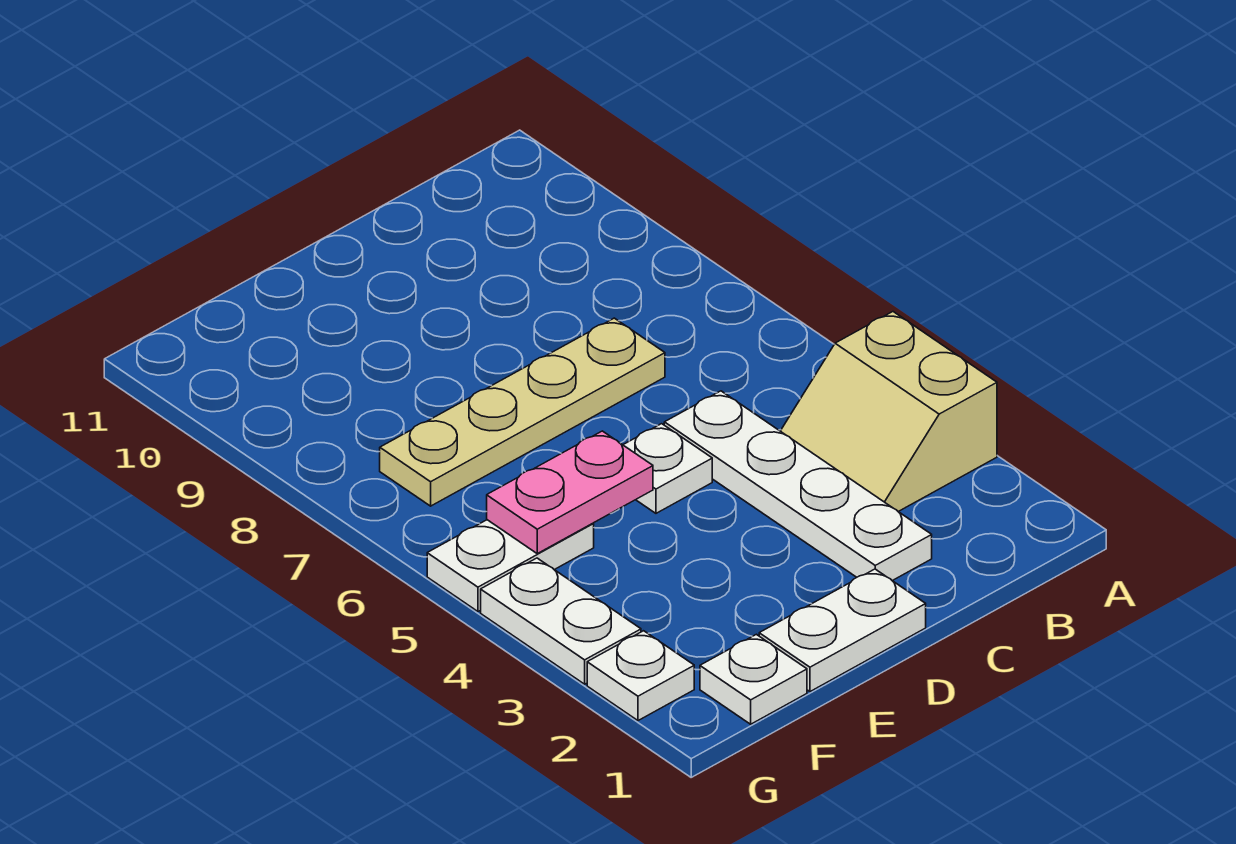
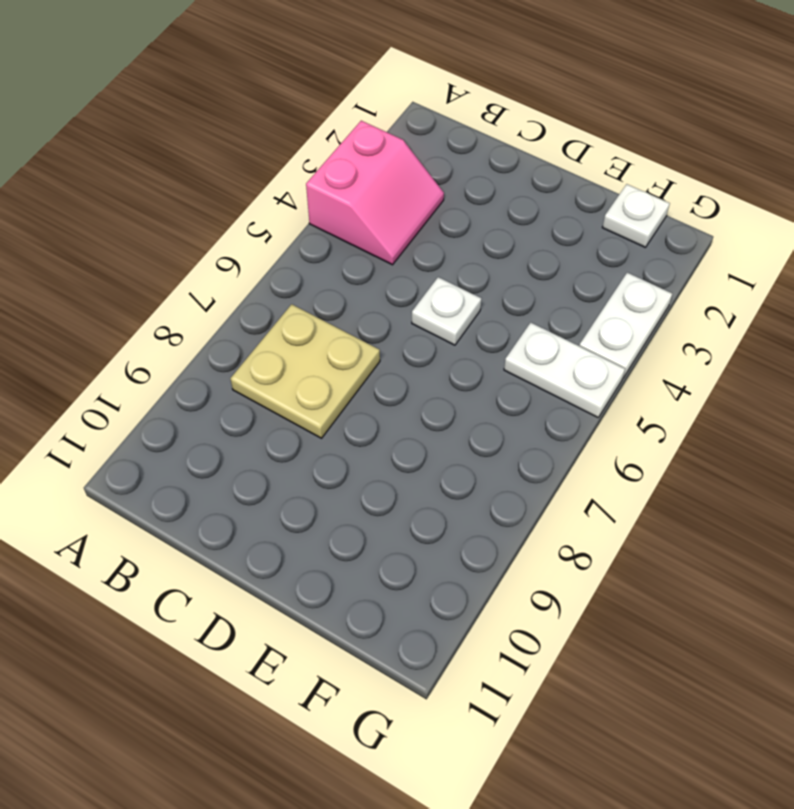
pink slope A3:B4 level 1 top A -> tan slope A3:B4 level 1 top A
tan plate B7:C8 level 1 -> tan plate C7:F7 level 1
none -> white plate C2:C5 level 1
none -> white plate D1:E1 level 1

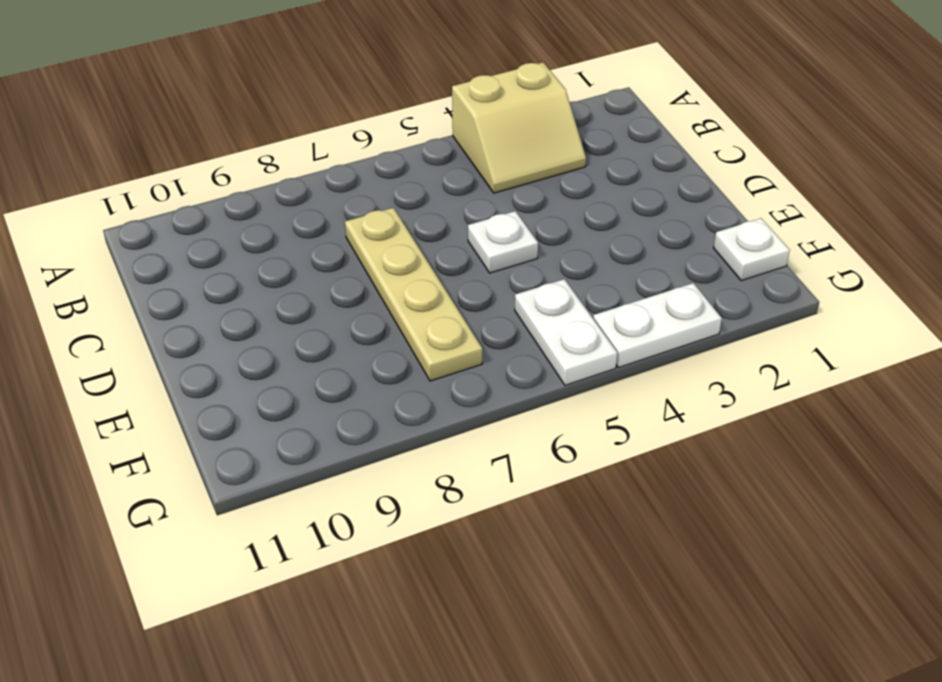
none -> white plate C2:C5 level 1
none -> white plate D1:E1 level 1

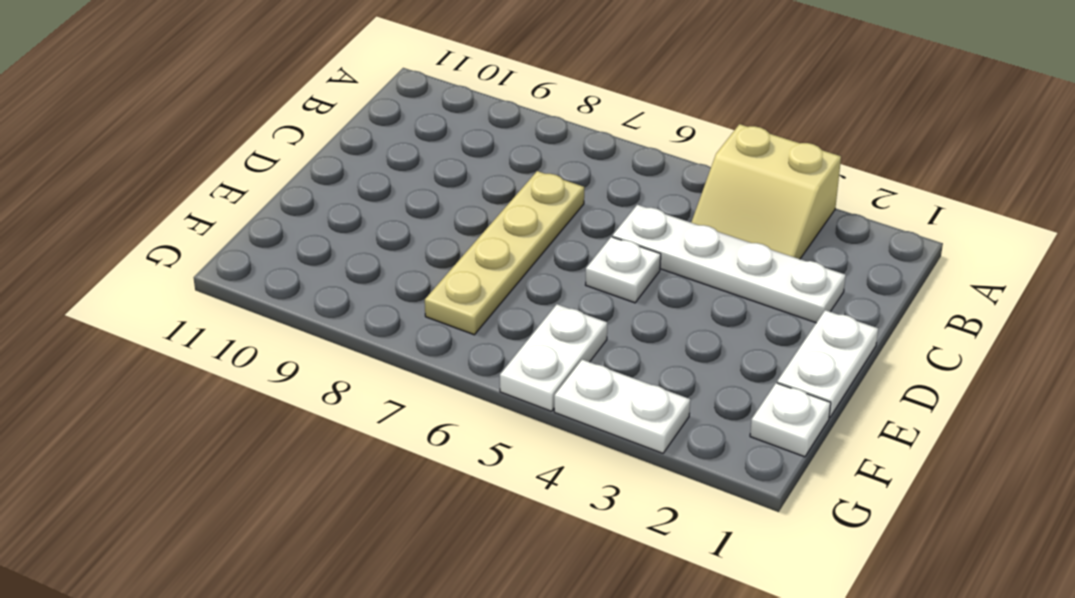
none -> white plate G2 level 1
none -> pink plate E5:F5 level 2

